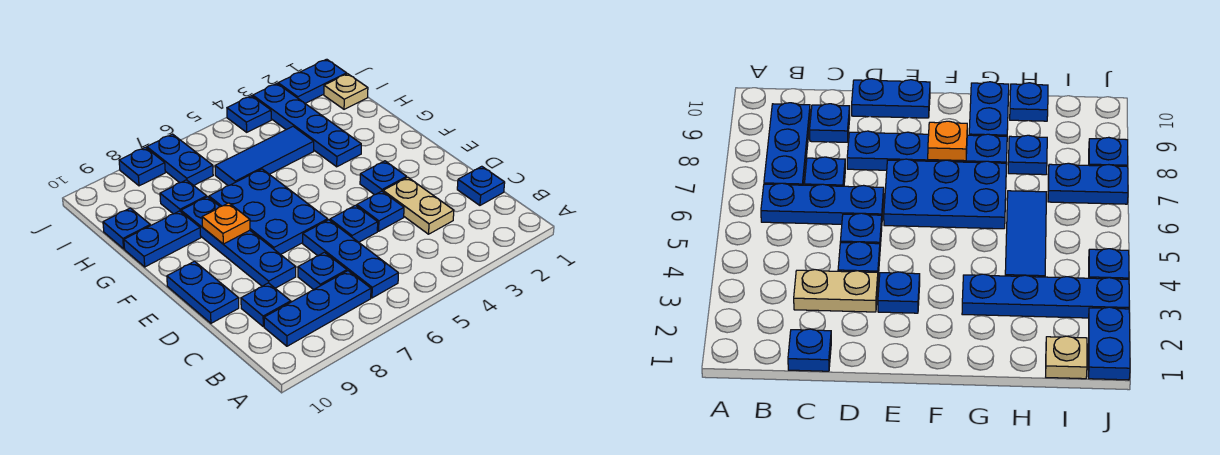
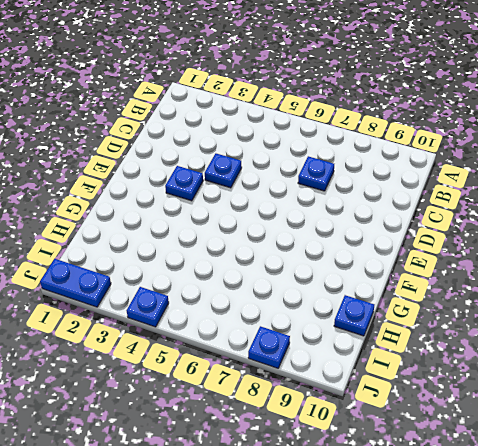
none -> blue plate B6:D6 level 1
none -> blue plate B7:B9 level 1
none -> blue plate C1 level 1

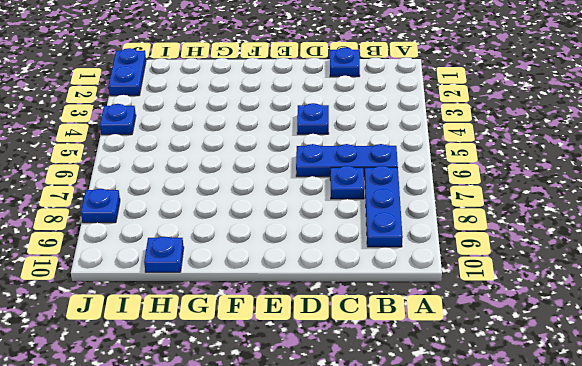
none -> tan plate C3:D3 level 1
none -> blue plate C9 level 1
none -> blue plate D5 level 1

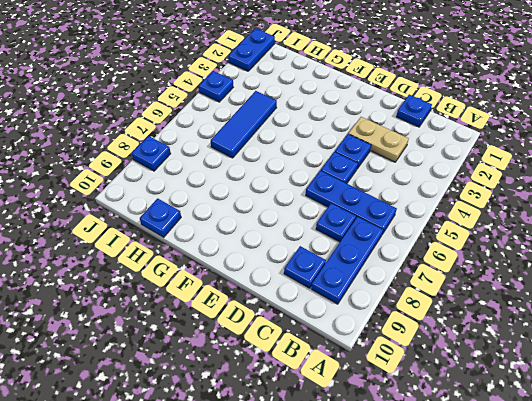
none -> blue plate D8:G8 level 1
none -> blue plate D10:E10 level 1
none -> blue plate E3 level 1

